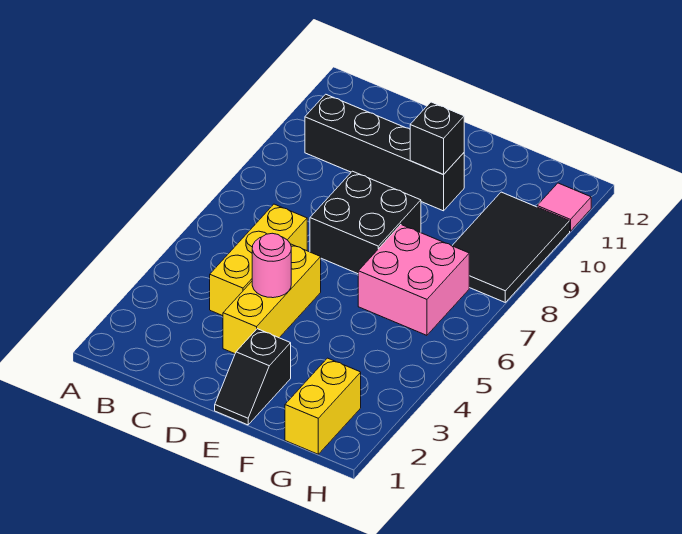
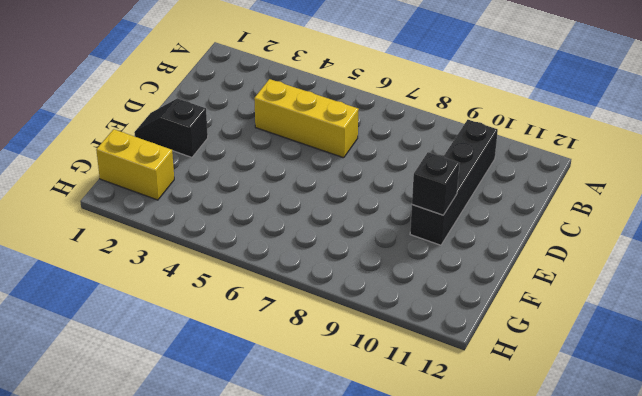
none -> yellow brick D3:D5 level 1
none -> black brick D7:E8 level 1

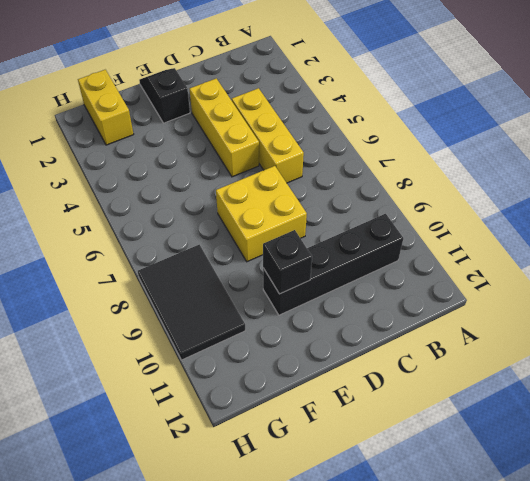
yellow brick D7:E8 level 1 -> black brick D7:E8 level 1
none -> pink brick F6:G7 level 1
none -> pink tile H11 level 1

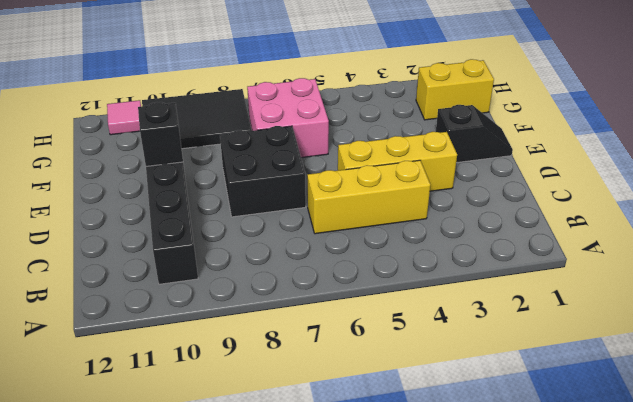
none -> pink round brick D4 level 2

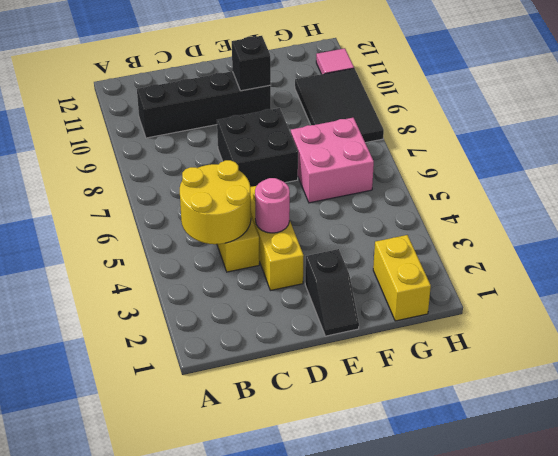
yellow round brick B4:C5 level 2 -> none

